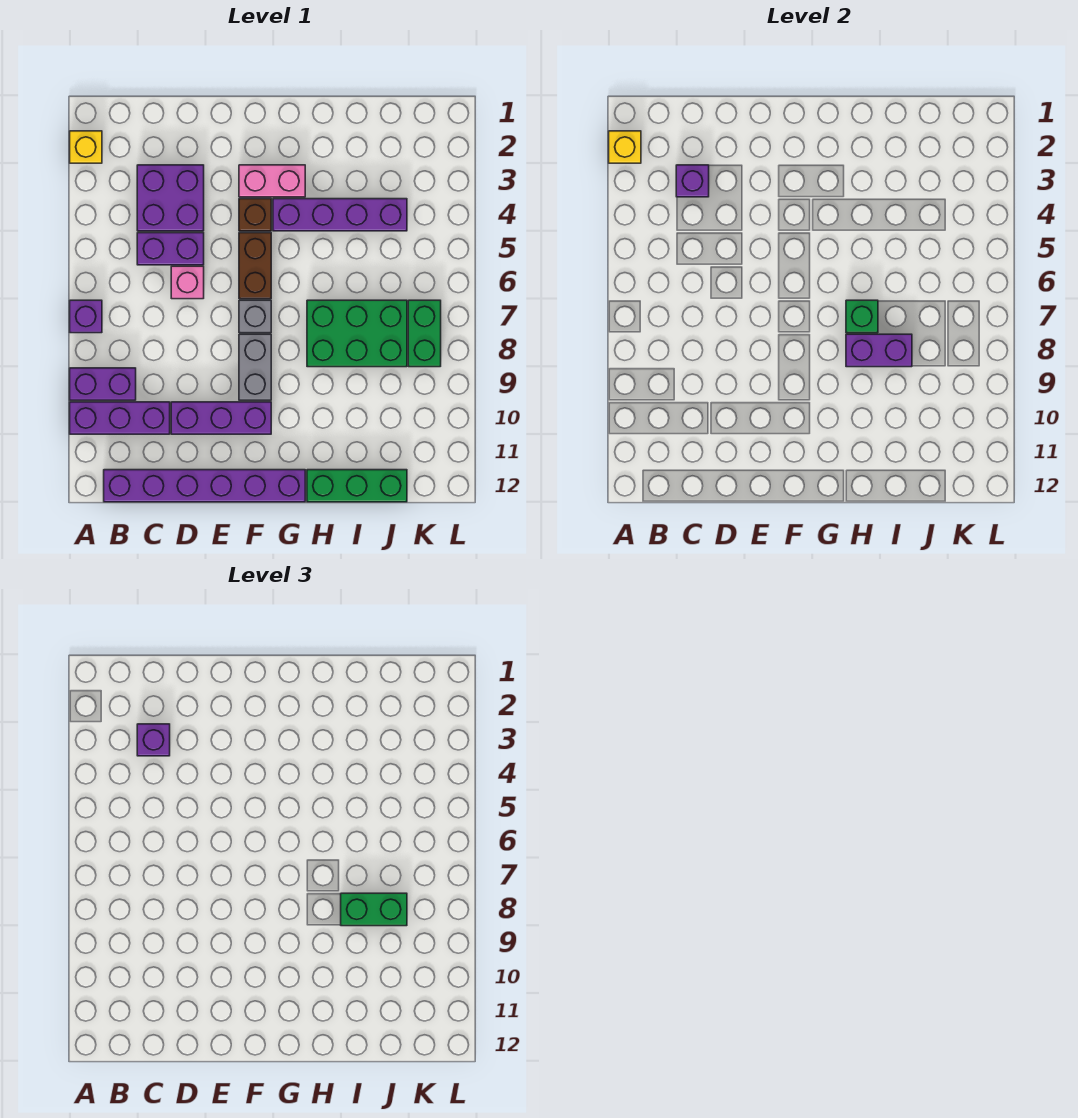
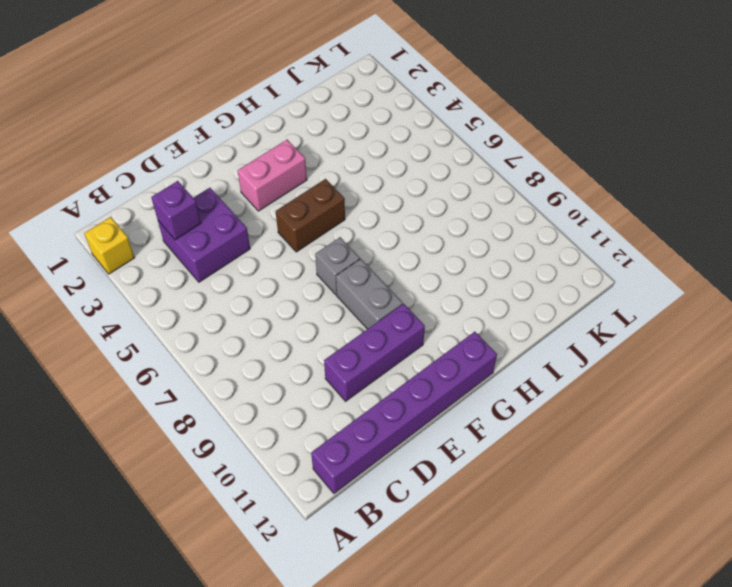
brown brick F5:G5 level 1 -> brown brick F5:F6 level 1
none -> purple brick A7 level 1
none -> purple brick A9:B9 level 1
none -> purple brick A10:C10 level 1

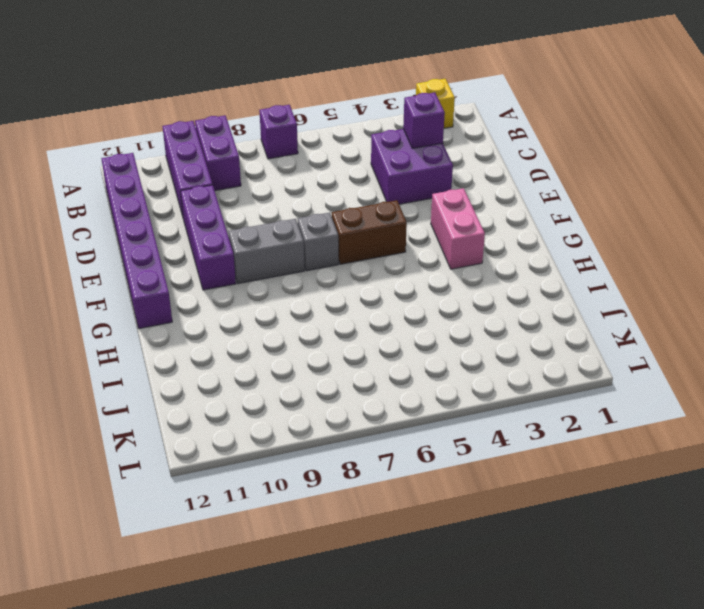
none -> purple brick C5:D5 level 1
none -> pink brick D6 level 1
none -> brown brick F4 level 1

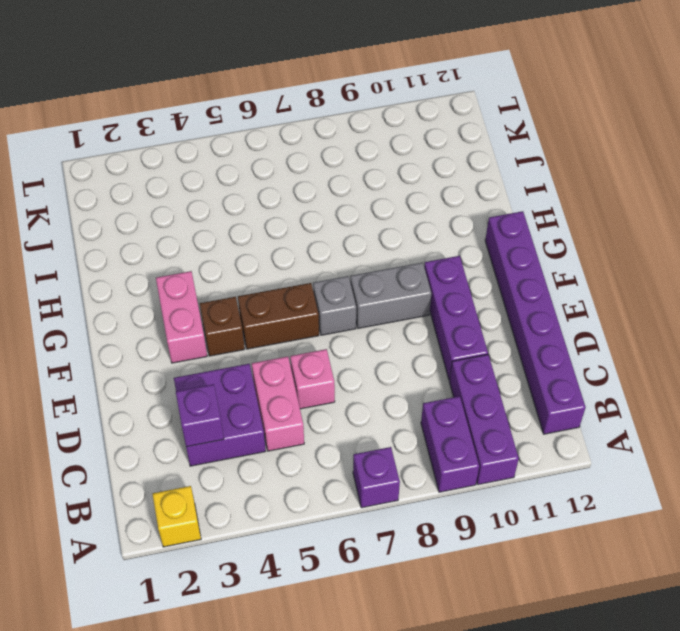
pink brick C5:D5 level 1 -> purple brick C5:D5 level 1
none -> purple brick G4:J4 level 1
none -> green brick H7:J8 level 1
none -> green brick H12:J12 level 1

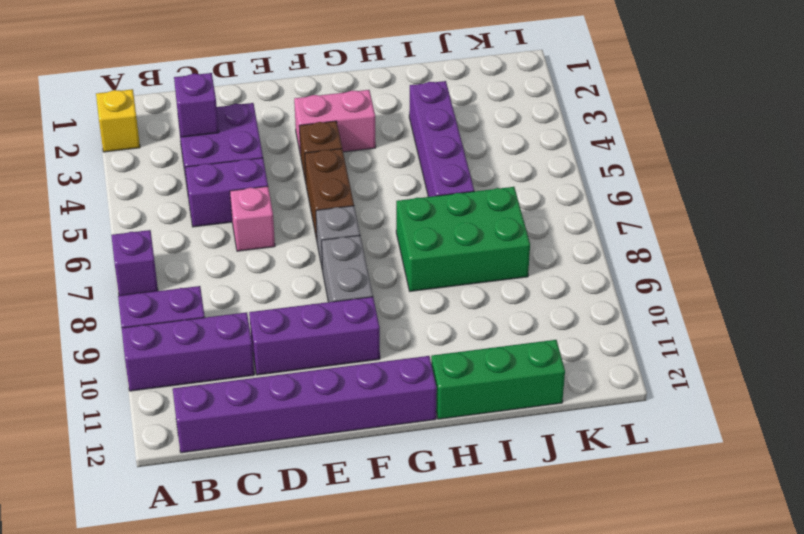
purple brick I3:I6 level 1 -> purple brick G4:J4 level 1
none -> green brick K7:K8 level 1
none -> yellow brick A2 level 2
none -> green brick H7 level 2

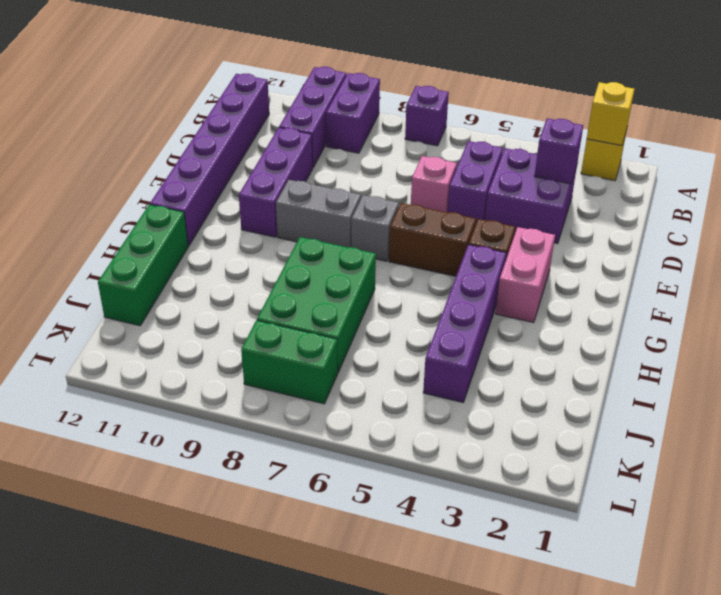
none -> green brick H7 level 2
none -> purple brick H8:I8 level 2
none -> purple brick C3 level 3

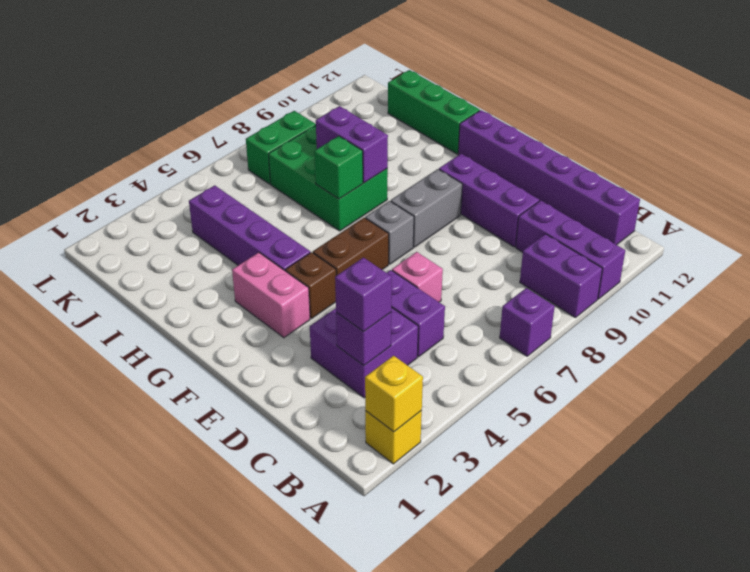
none -> green brick I8:J8 level 3

